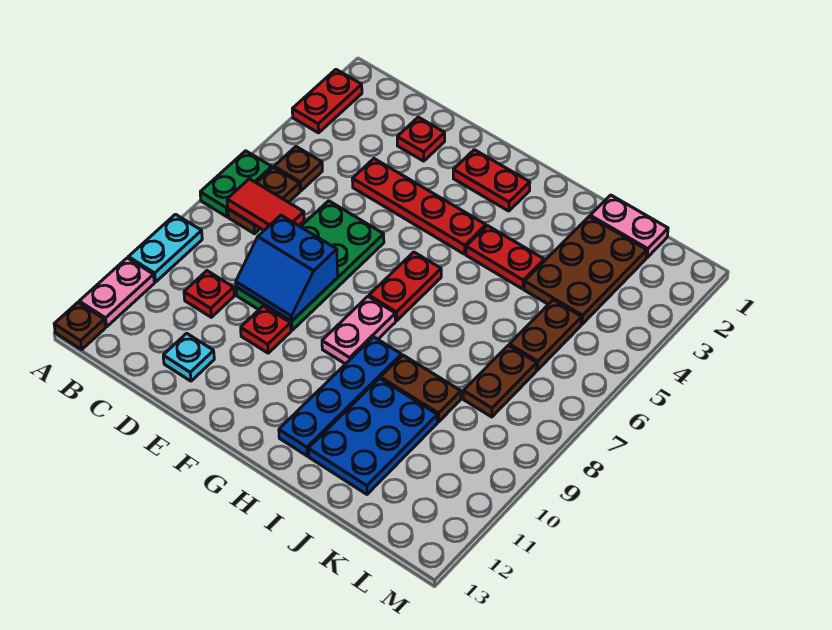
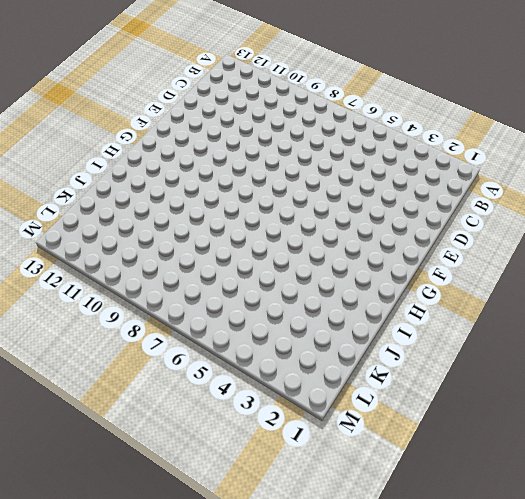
none -> red plate A2:A3 level 1
none -> green plate A6:A7 level 1
none -> cyan plate A9:A10 level 1

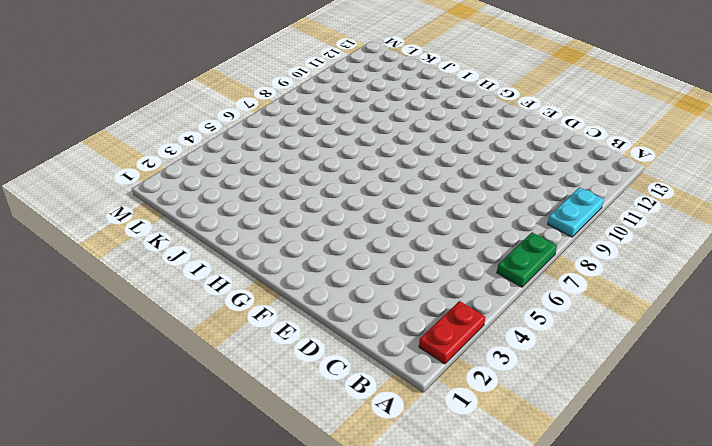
none -> pink plate A11:A12 level 1
none -> brown plate A13 level 1
none -> brown plate B5 level 1

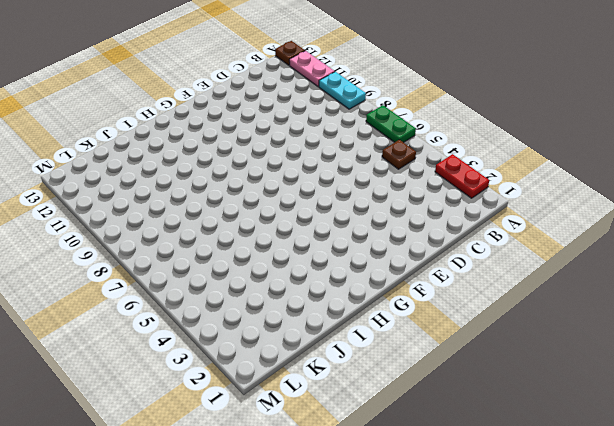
none -> brown plate B6:B7 level 1
none -> red plate C10 level 1
none -> red plate D2 level 1

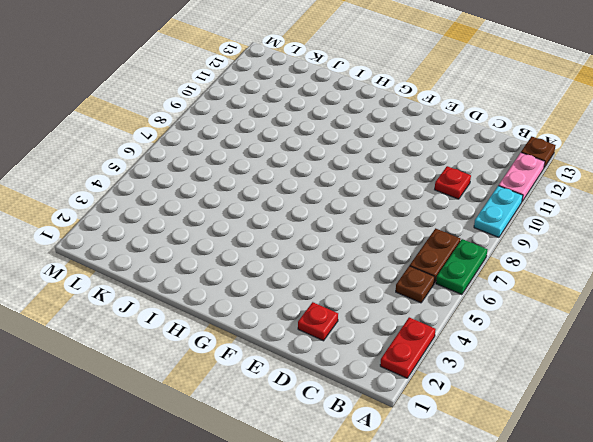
none -> red plate D4:G4 level 1
none -> green plate D6:E9 level 1
none -> cyan plate D12 level 1

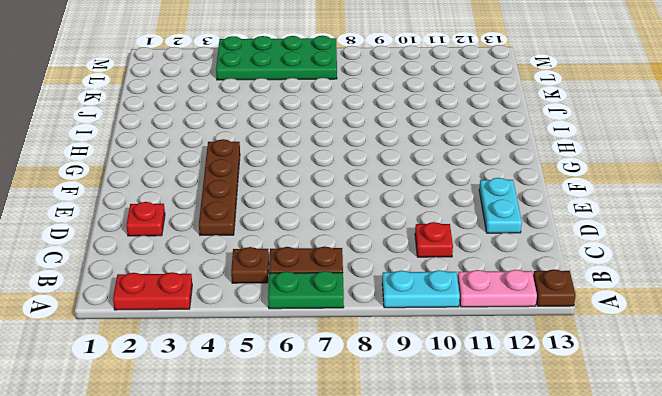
brown plate D4:G4 level 1 -> red plate D4:G4 level 1
cyan plate D12:E12 level 1 -> cyan plate D12 level 1
green plate L4:M7 level 1 -> green plate D6:E9 level 1
none -> red plate E10 level 1
none -> red plate F2:G2 level 1
none -> red plate G6:G7 level 1

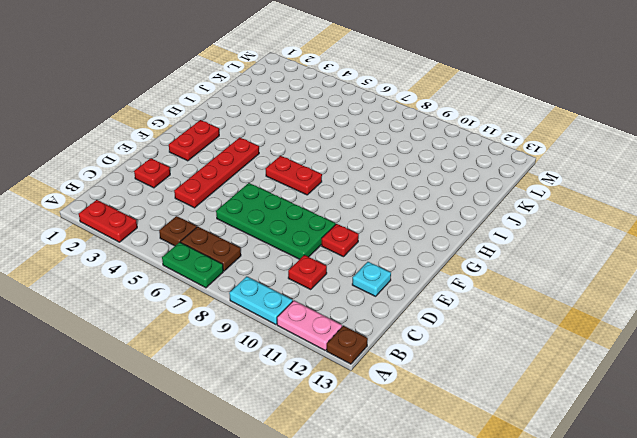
none -> pink plate G8:G9 level 1
none -> red plate H4:I4 level 1
none -> blue plate H9:H12 level 1

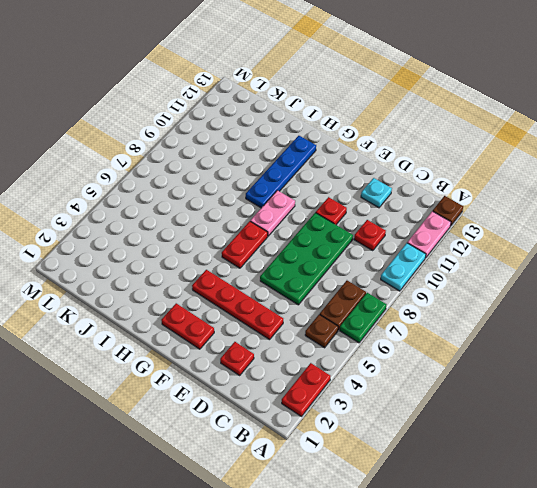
none -> red plate H4:I4 level 1
none -> brown plate I9:J9 level 1
none -> blue plate I10:J12 level 1

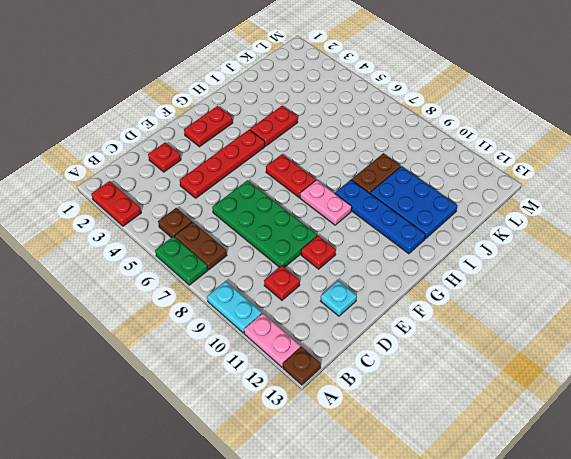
none -> pink plate J1:K1 level 1
none -> brown plate J2:K4 level 1
none -> brown plate K5:K6 level 1

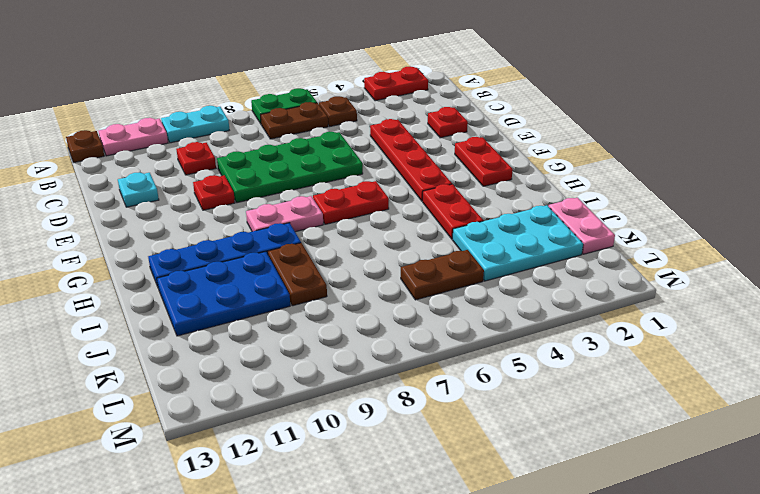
cyan plate J2:K4 level 1 -> brown plate J2:K4 level 1
none -> brown plate K7:K8 level 1
none -> red tile B7:C7 level 2
none -> blue slope D8:E9 level 2 top 8

